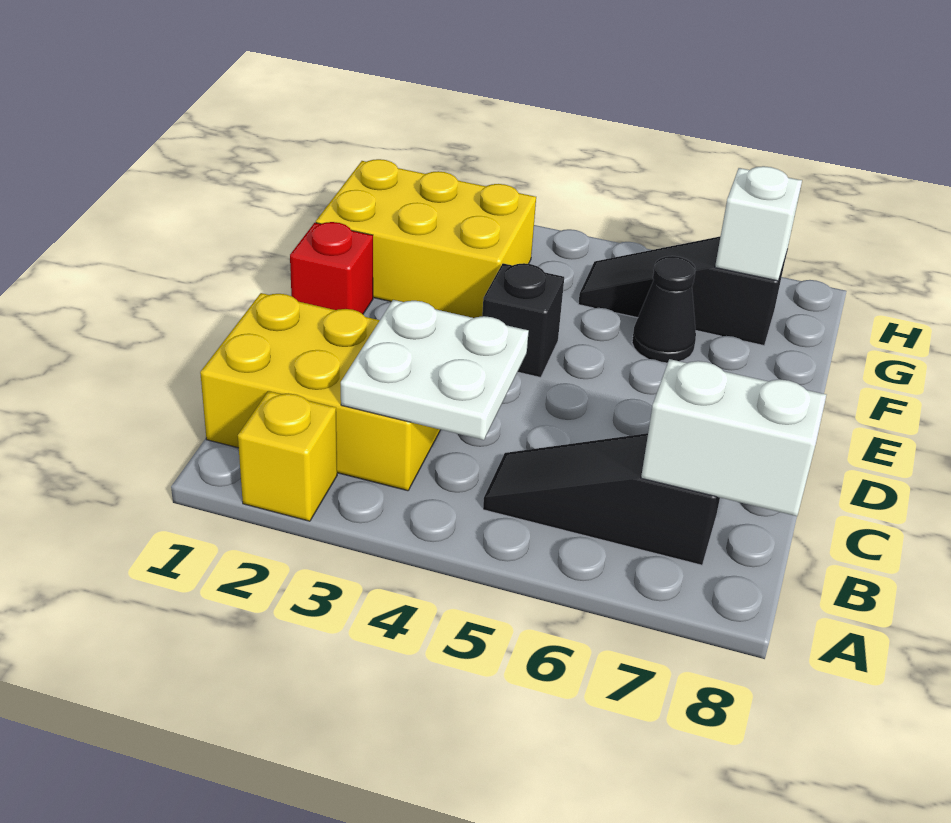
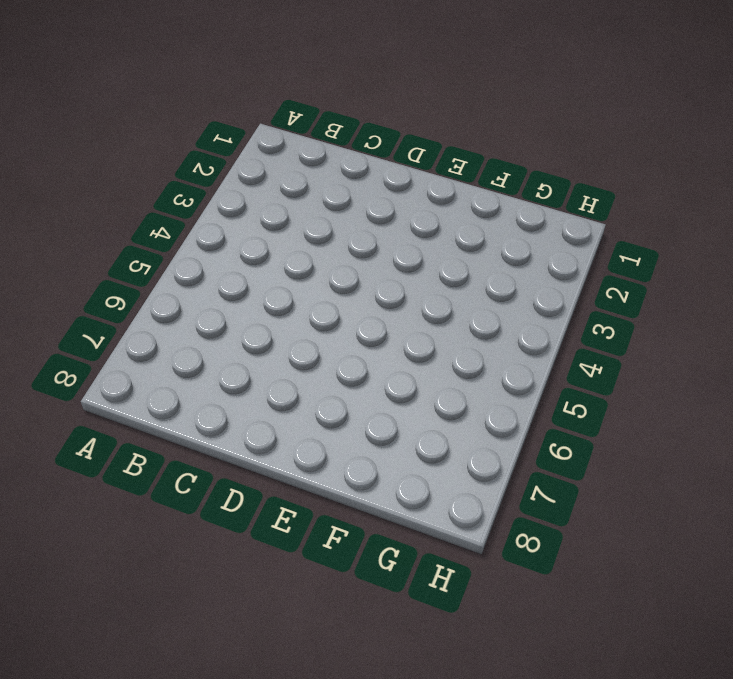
none -> yellow brick A2 level 1
none -> yellow brick B1:C3 level 1

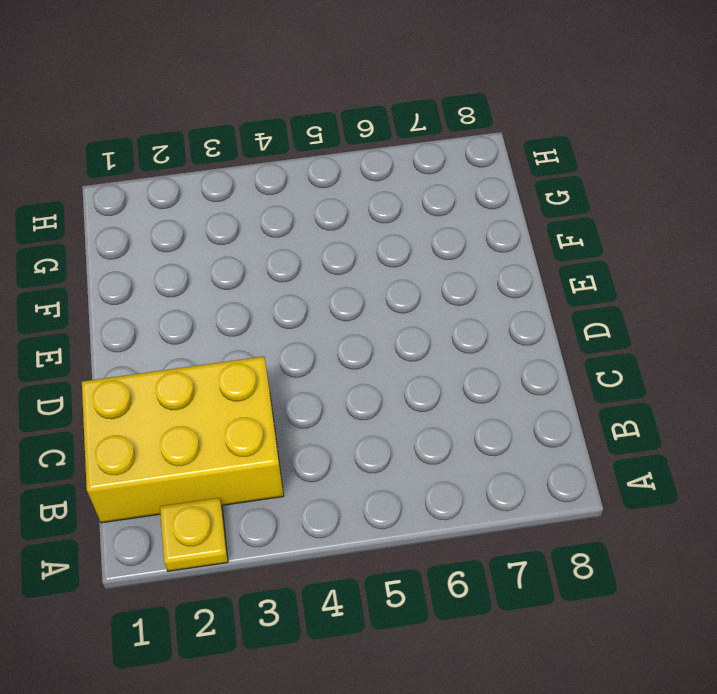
yellow plate A2 level 1 -> yellow brick A2 level 1
none -> black slope B5:B7 level 1 top 7
none -> red brick E1 level 1

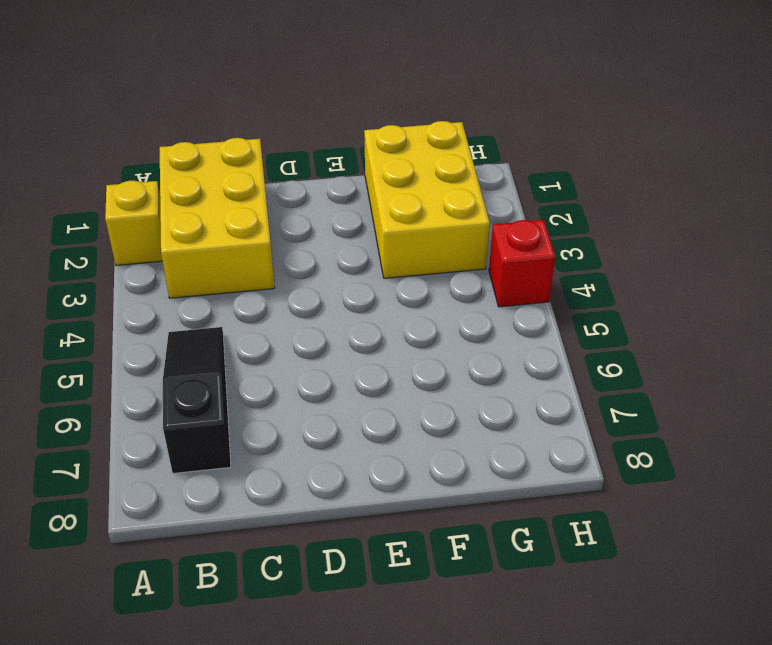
red brick H4 level 1 -> red brick E1 level 1
none -> black brick E4 level 1
none -> black cone F6 level 1

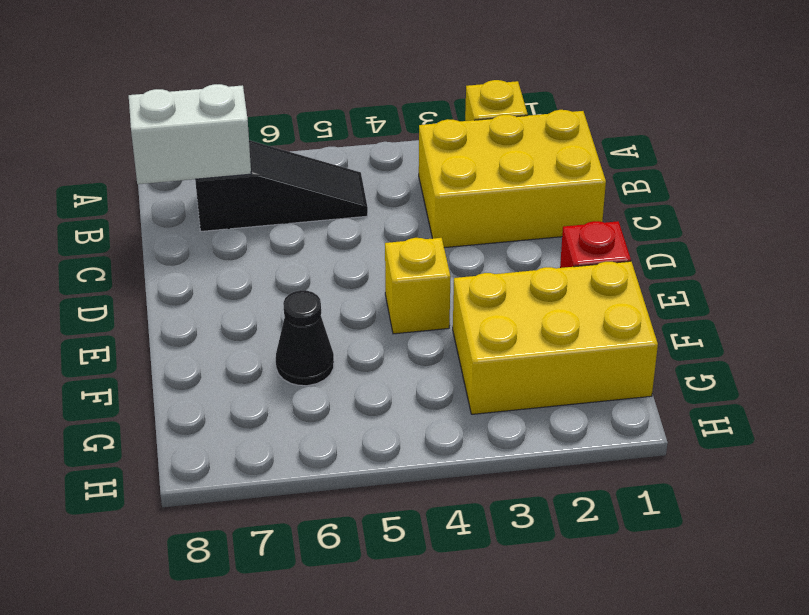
yellow brick E4 level 1 -> black brick E4 level 1
none -> black slope G5:G7 level 1 top 7
none -> white plate B3:C4 level 2

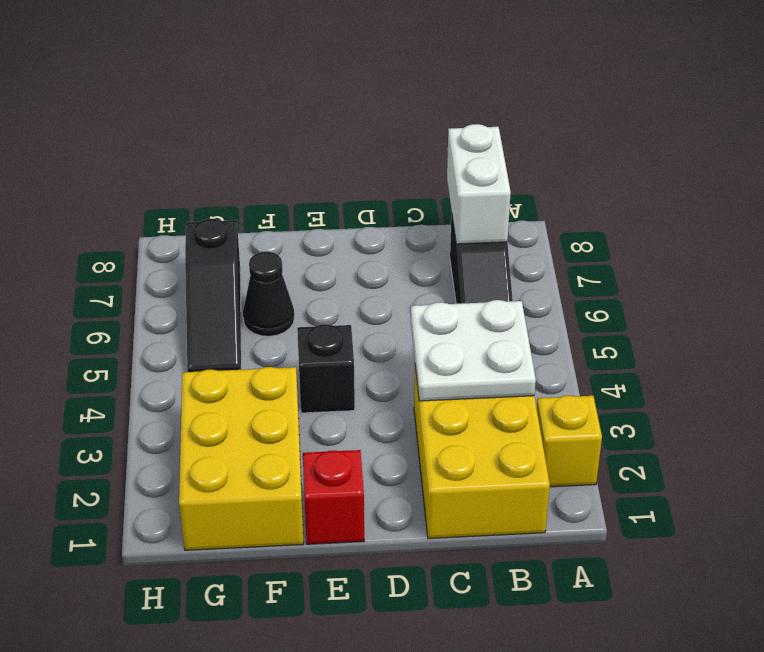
none -> white brick G7 level 2

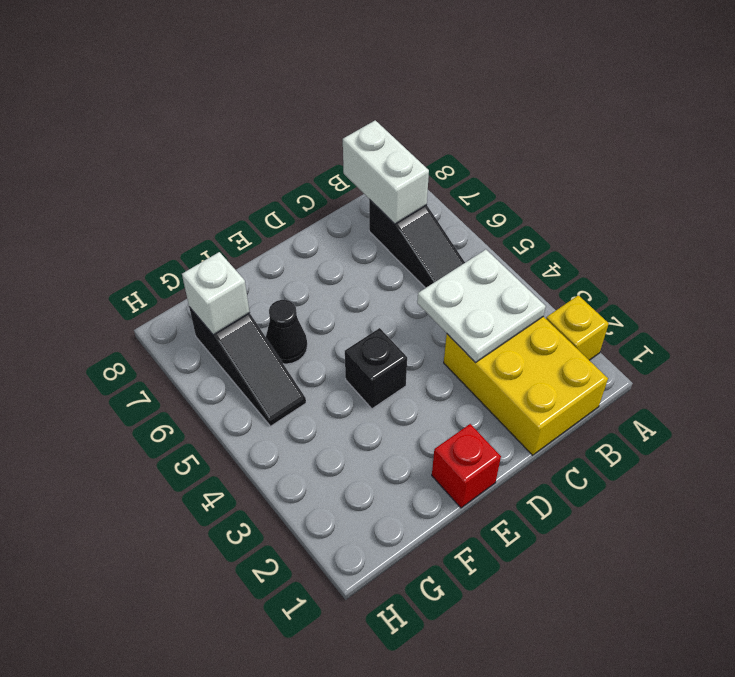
none -> yellow brick F1:G3 level 1

